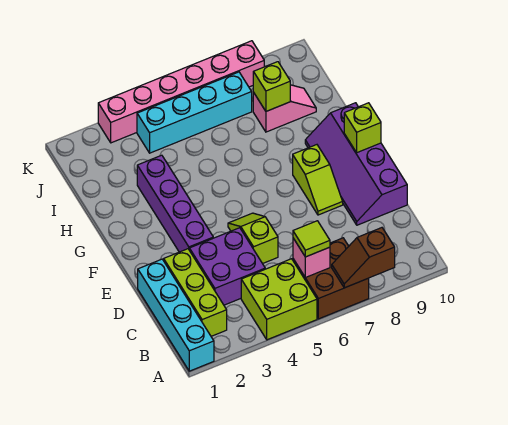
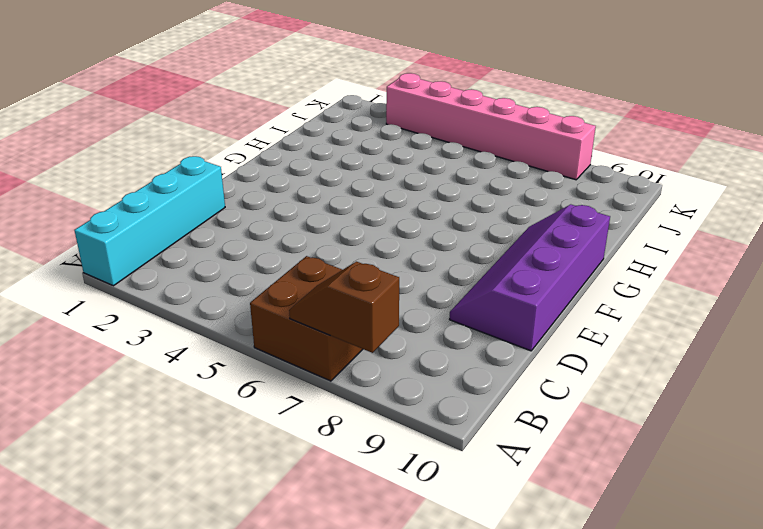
none -> lime brick A4:B5 level 1
none -> lime brick B2:D2 level 1
none -> purple brick C3:D4 level 1

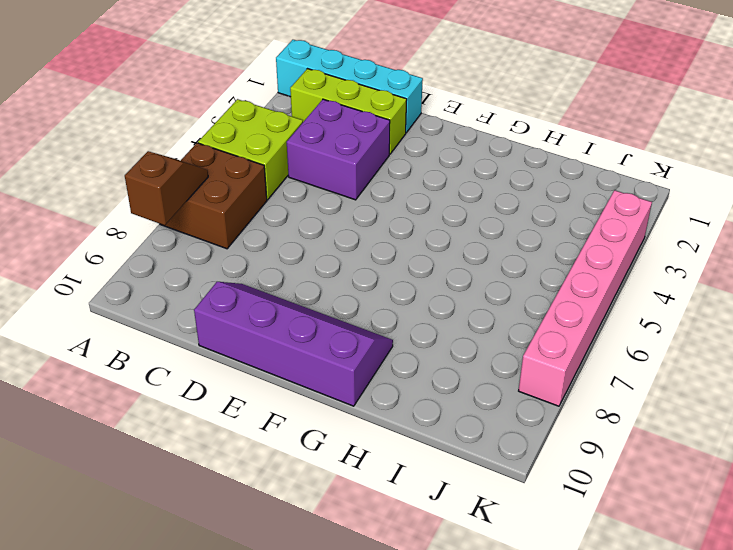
none -> lime slope D5:E5 level 1 top D
none -> purple brick E3:H3 level 1
none -> lime slope E8:F8 level 1 top F

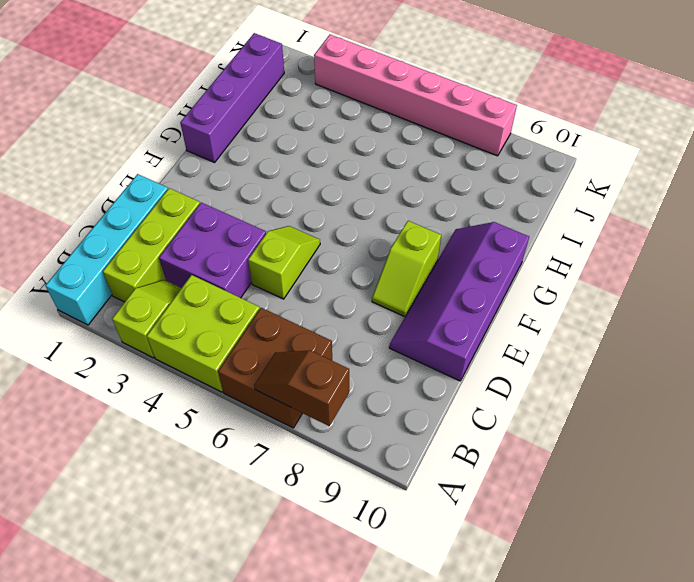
lime slope A3:B3 level 1 top A -> none
purple brick G1:J1 level 1 -> purple brick E3:H3 level 1
none -> pink slope I8:I9 level 1 top 8
none -> cyan brick J4:J7 level 1
none -> pink brick B6 level 2

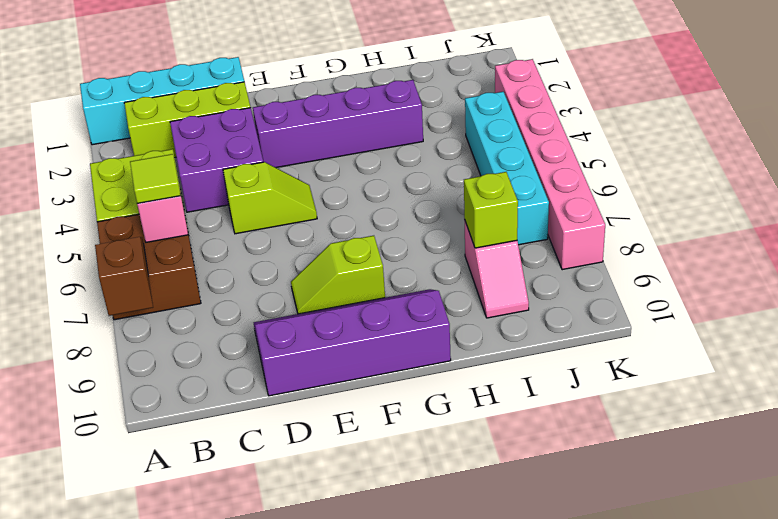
none -> lime brick F10 level 2

